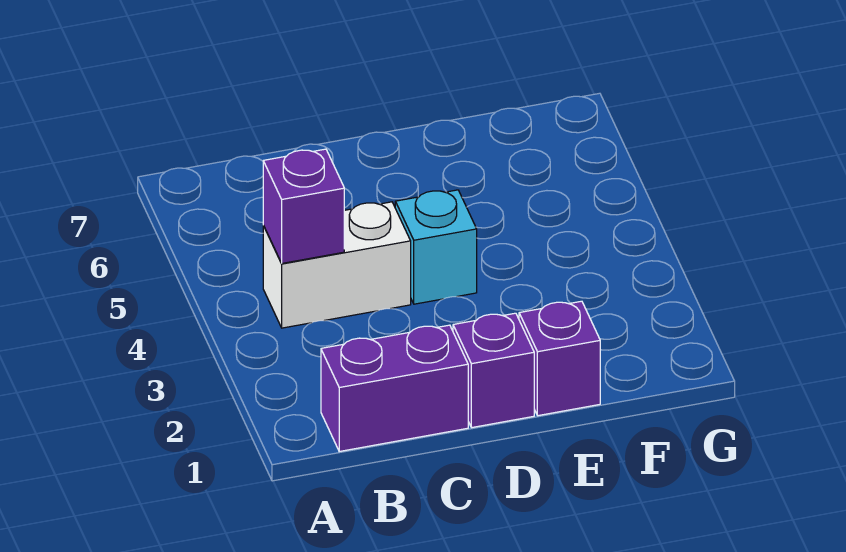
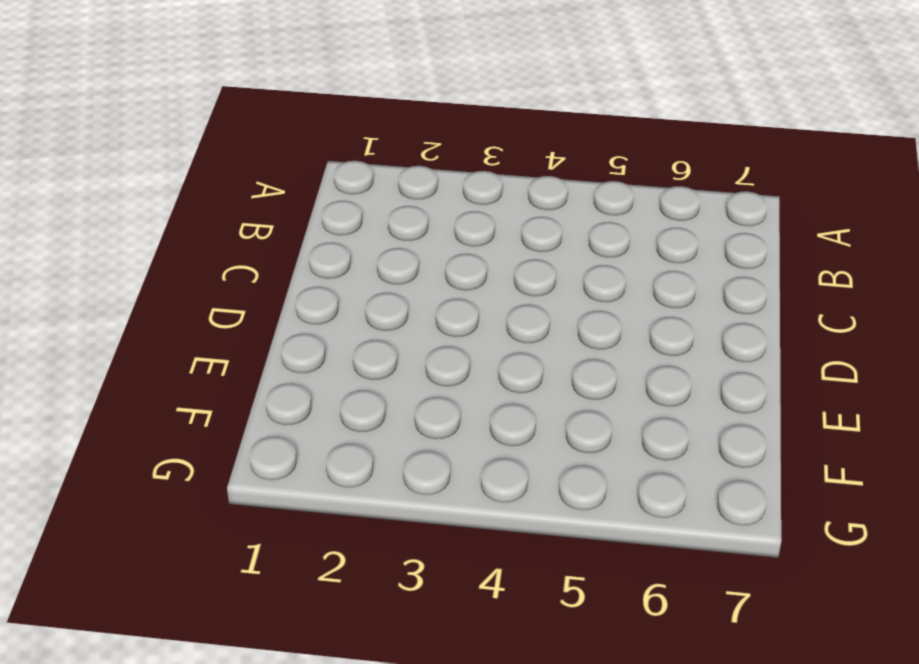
none -> purple brick B1:C1 level 1
none -> white brick B4:C4 level 1

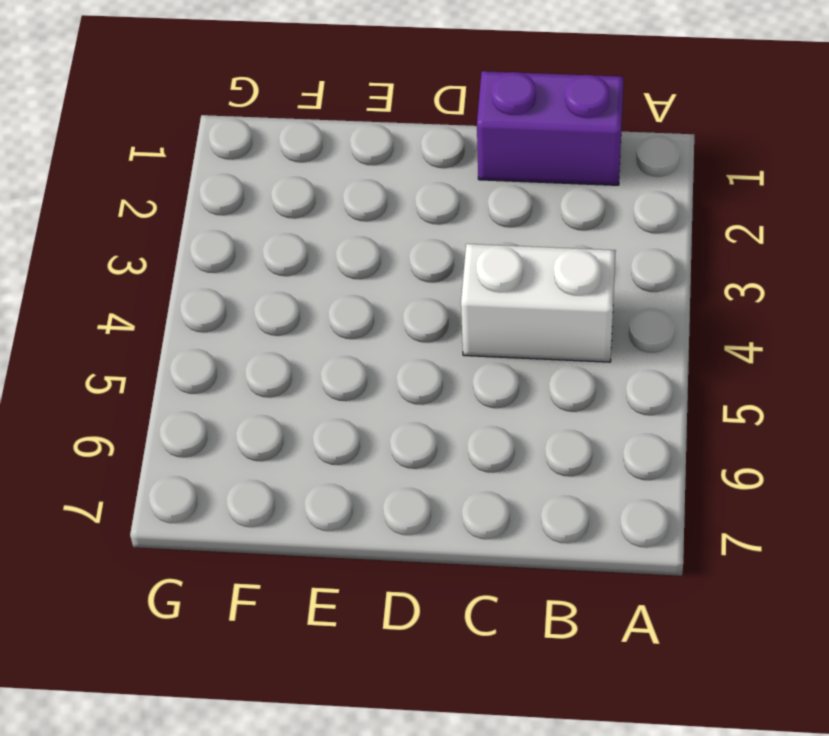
none -> purple brick D1 level 1
none -> cyan brick D4 level 1

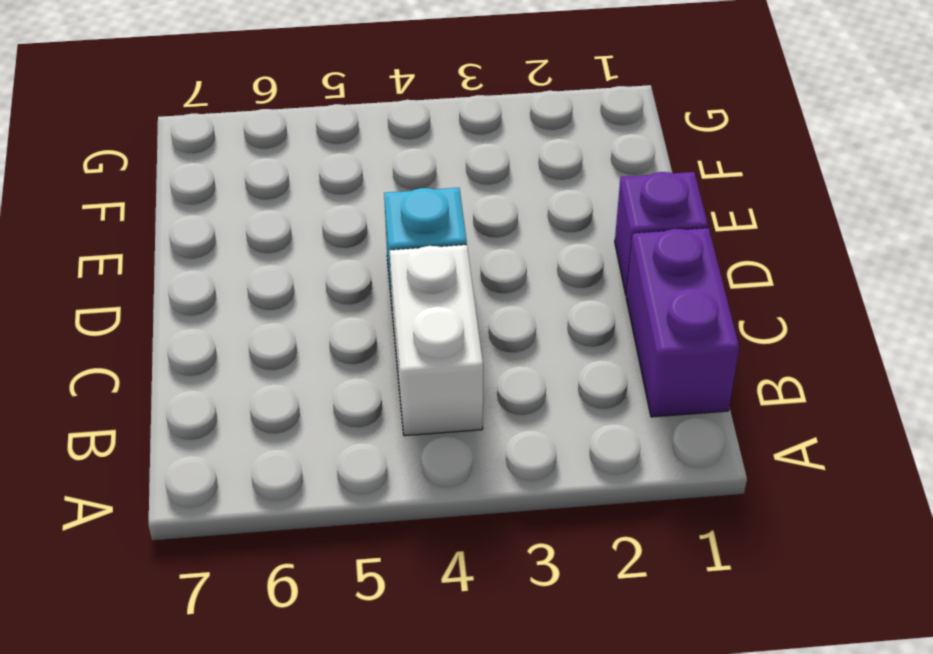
none -> purple brick E1 level 1
none -> purple brick B4 level 2

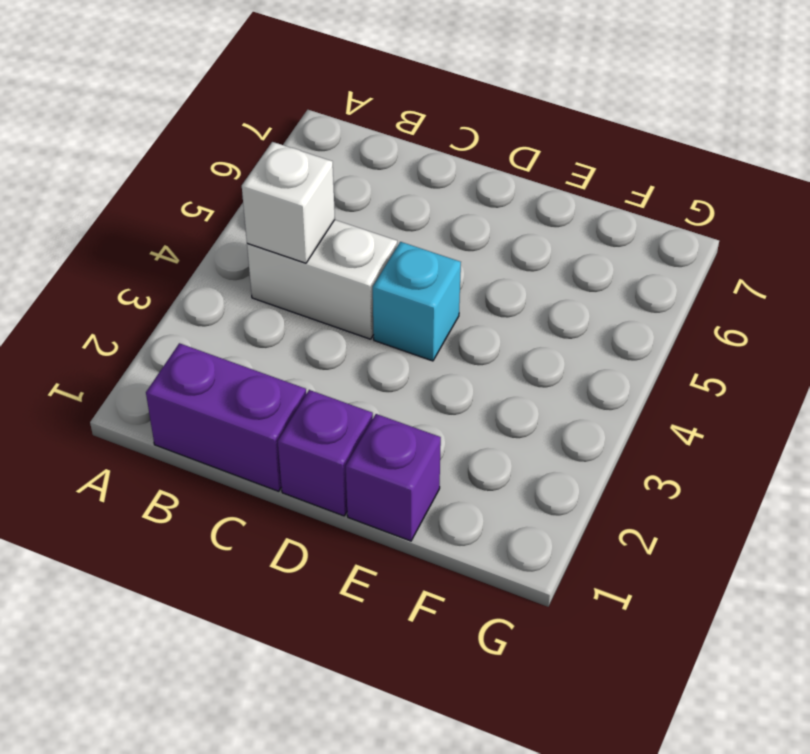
white brick B4 level 2 -> purple brick B4 level 2

